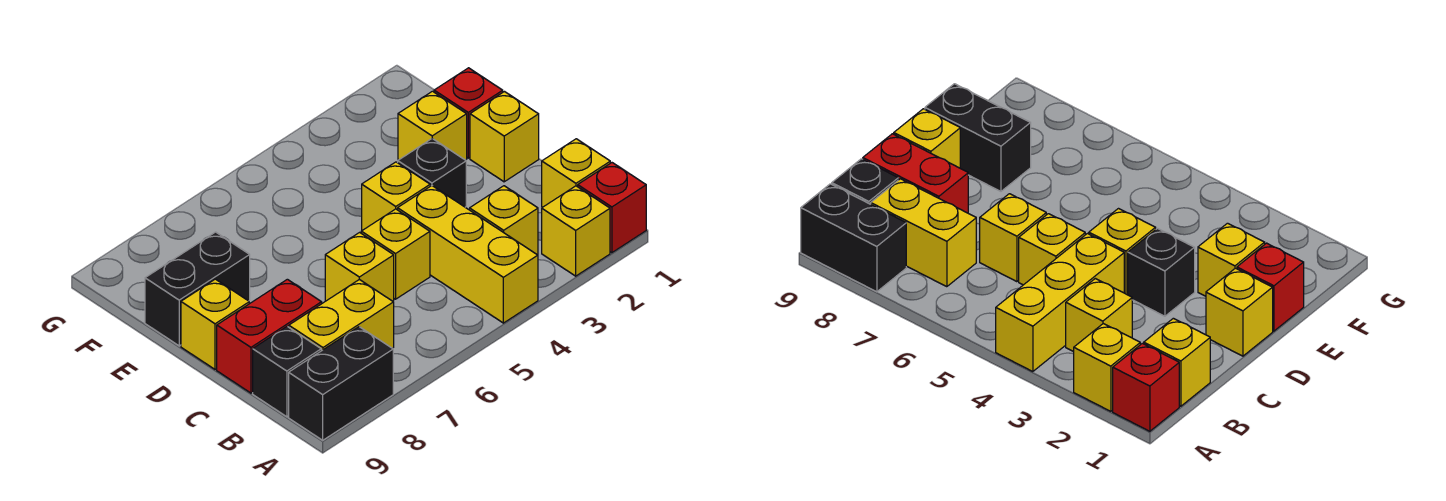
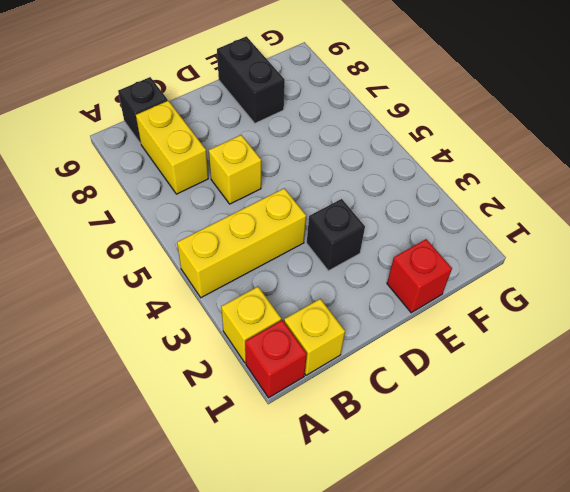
none -> black brick A8:A9 level 1
none -> yellow brick B3 level 1
none -> yellow brick C5 level 1

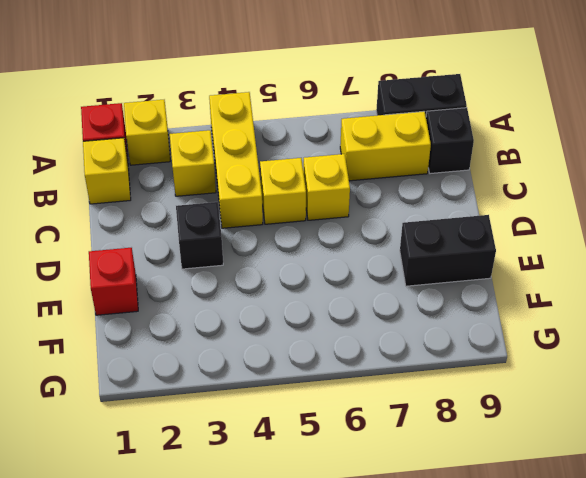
none -> red brick C8:C9 level 1
none -> yellow brick D1 level 1
none -> yellow brick D4 level 1

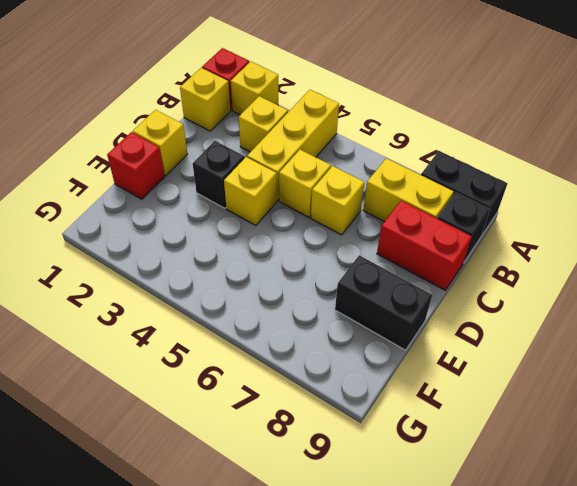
none -> yellow brick D9 level 1
none -> yellow brick E2 level 1

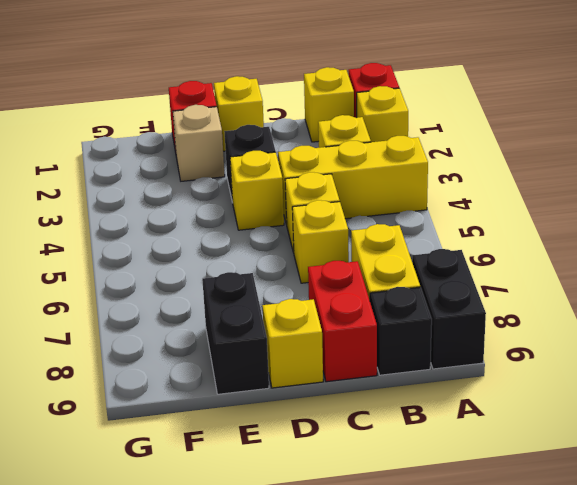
tan brick E2 level 1 -> yellow brick E2 level 1

